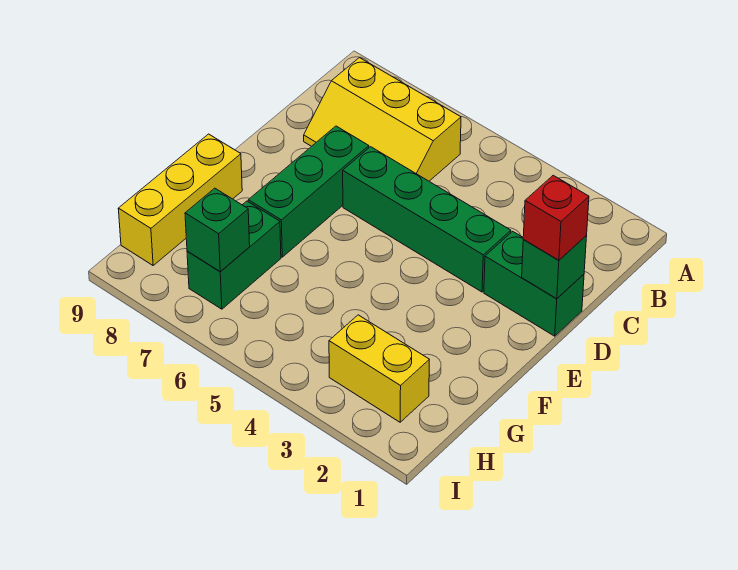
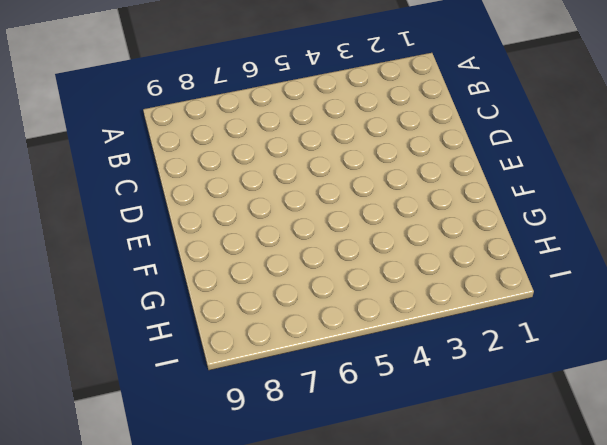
none -> yellow slope B6:C8 level 1 top B
none -> green brick D1:D2 level 1

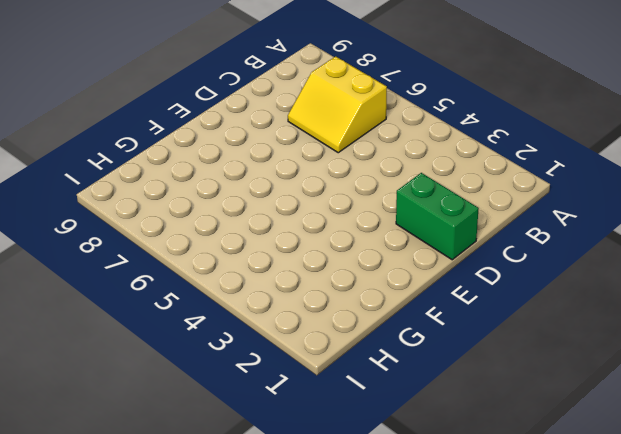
yellow slope B6:C7 level 1 top B -> yellow slope B6:C8 level 1 top B
none -> green brick D3:D6 level 1
none -> green brick D7:F7 level 1

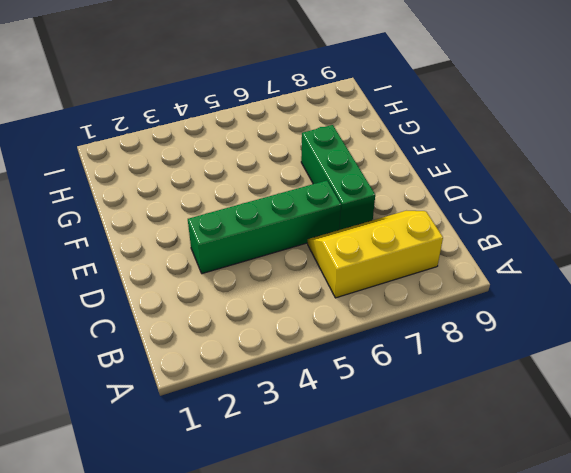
none -> green brick D1:D2 level 1
none -> yellow brick F9:H9 level 1

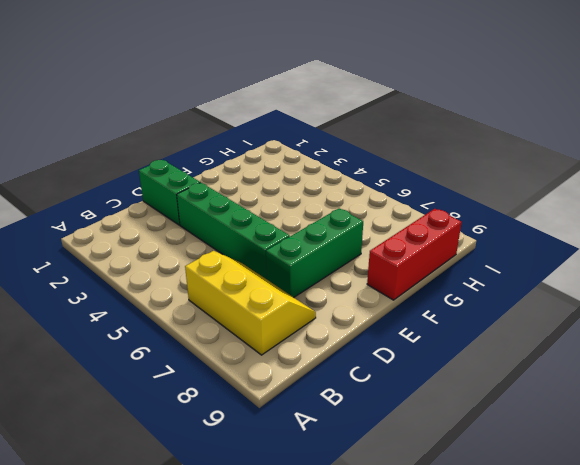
red brick F9:H9 level 1 -> yellow brick F9:H9 level 1
none -> green brick G7:H7 level 1
none -> yellow brick H2:H3 level 1

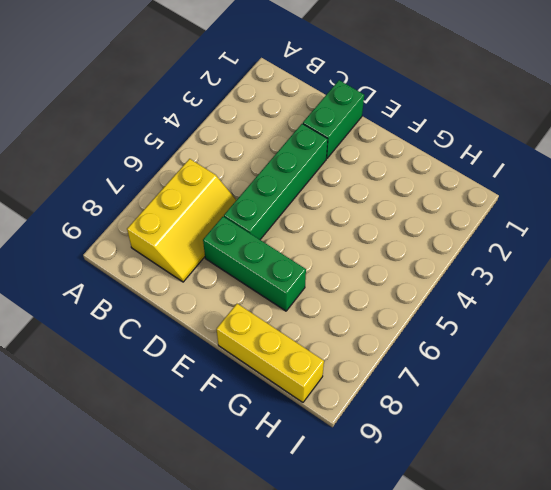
none -> green brick G7:H7 level 1
none -> yellow brick H2:H3 level 1

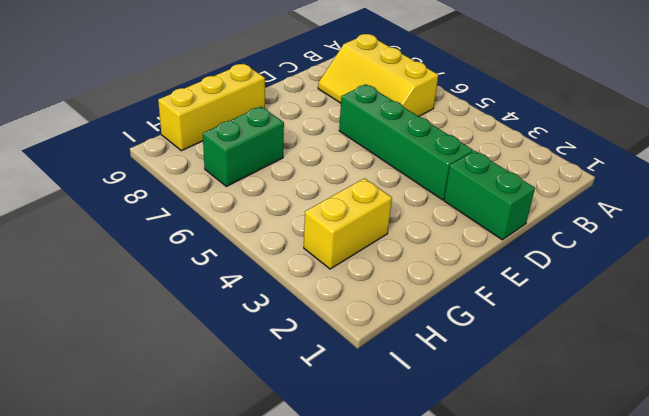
yellow brick G3:H3 level 1 -> yellow brick H2:H3 level 1
none -> green brick D7:F7 level 1
none -> green brick D1 level 2

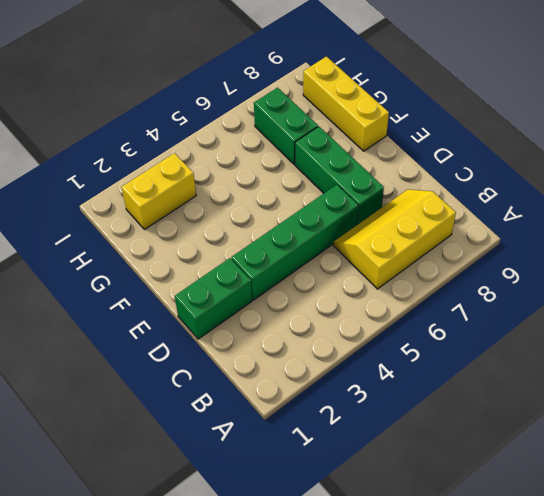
none -> green brick D1 level 2
none -> green brick H7 level 2

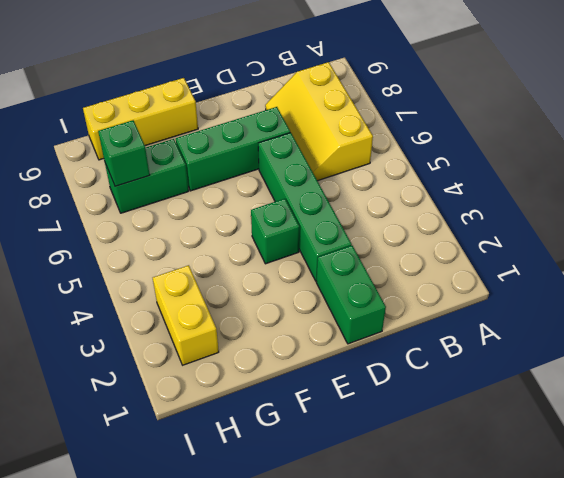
green brick E4 level 1 -> green brick D1 level 2
none -> red brick D1 level 3

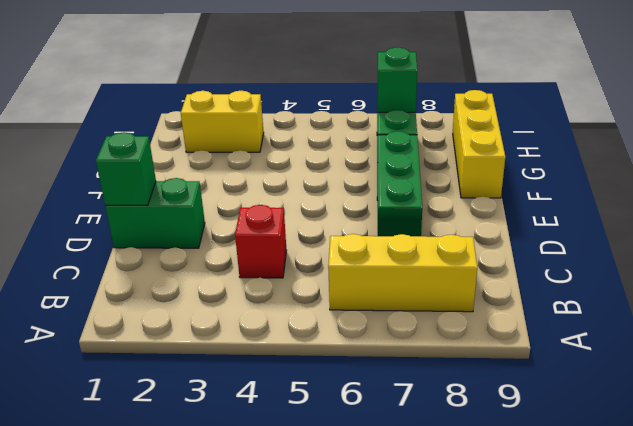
red brick C4 level 1 -> red brick D1 level 3
none -> green brick D3:D6 level 1

